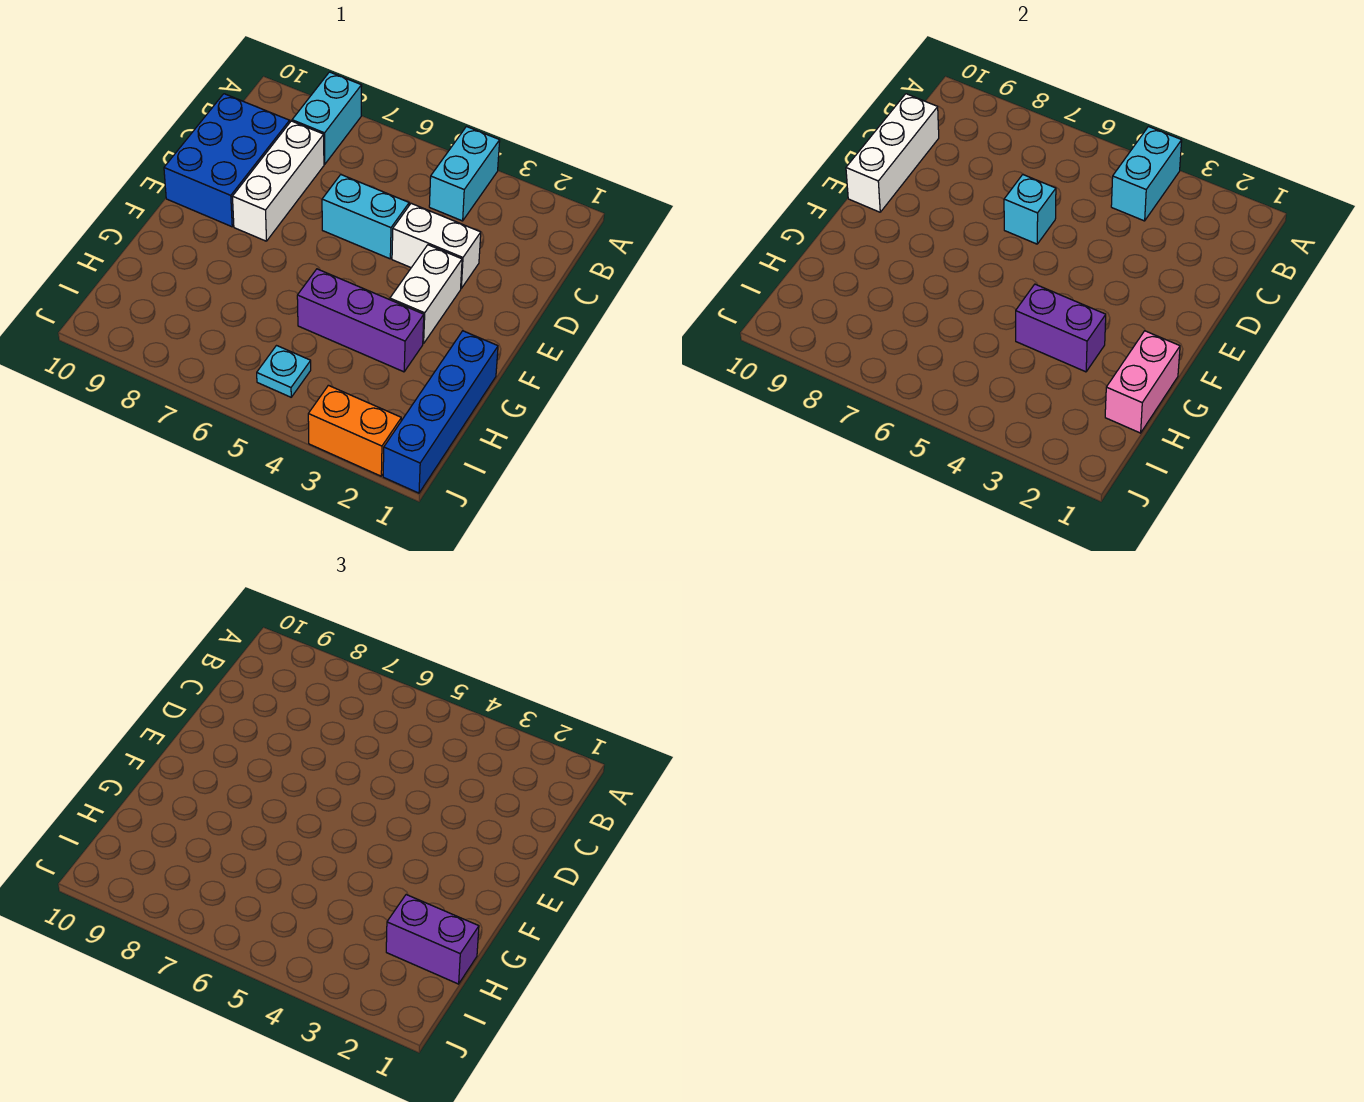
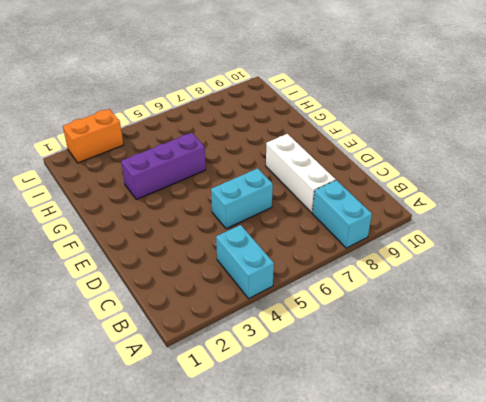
none -> blue brick C9:E10 level 1
none -> white brick D3:D4 level 1
none -> white brick E3:F3 level 1

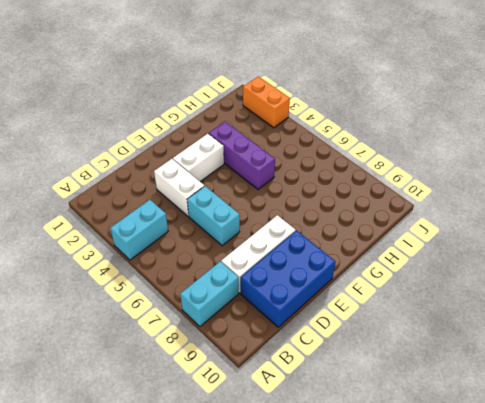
none -> blue brick G1:J1 level 1
none -> cyan plate I5 level 1
none -> cyan brick A4:B4 level 2

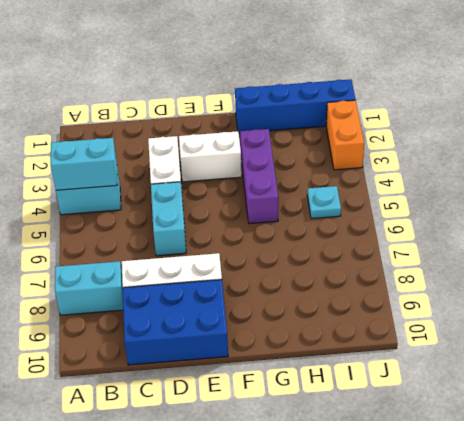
none -> white brick C10:E10 level 2
none -> cyan brick D6 level 2
none -> pink brick G1:H1 level 2

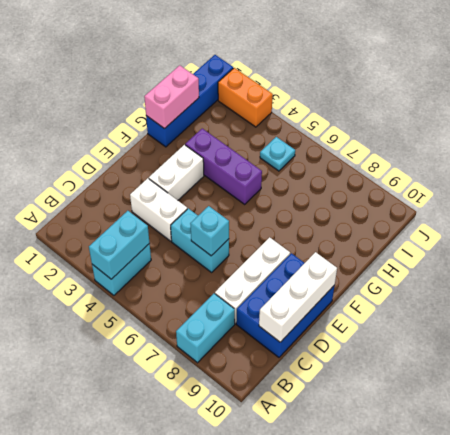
none -> purple brick G3:G4 level 2
none -> purple brick H1:H2 level 3

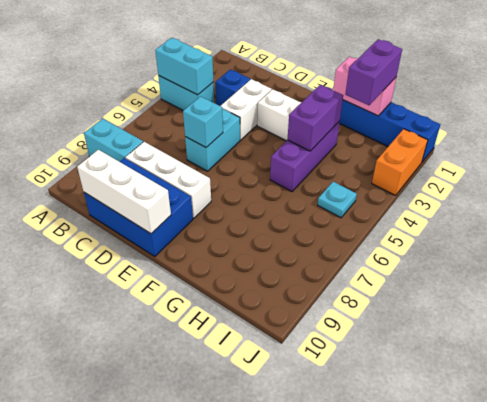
blue brick C3 level 1 -> none

